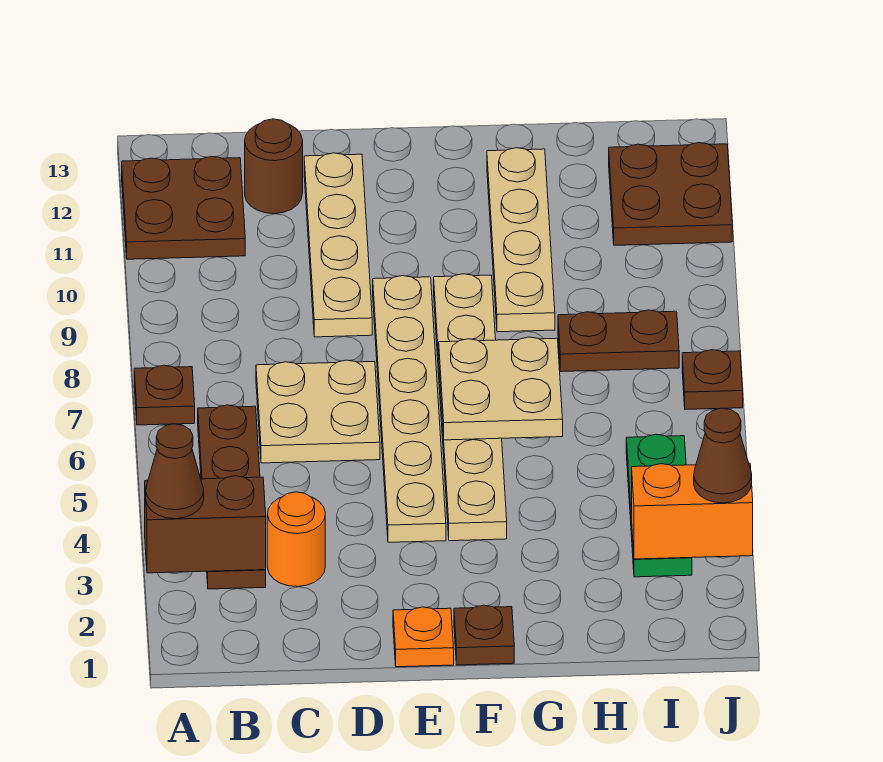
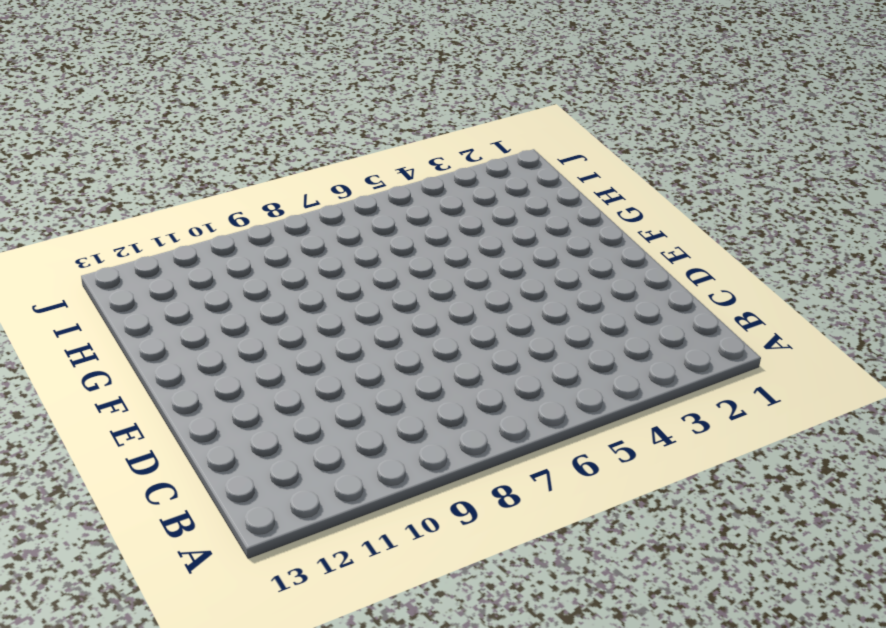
none -> brown plate A7 level 1
none -> brown plate A11:B12 level 1
none -> brown plate B3:B6 level 1

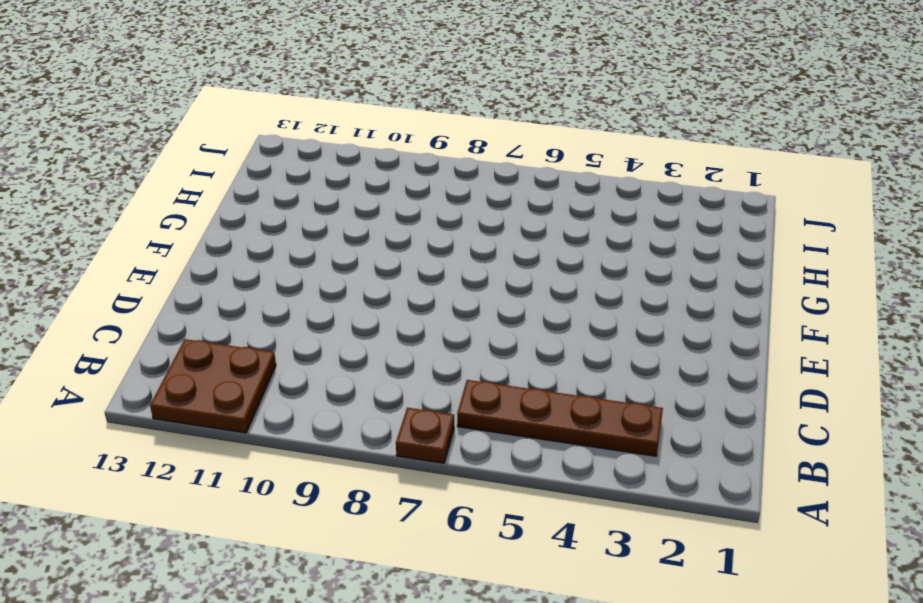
none -> orange round brick C3 level 1
none -> tan plate C6:D7 level 1
none -> brown round brick C12 level 1

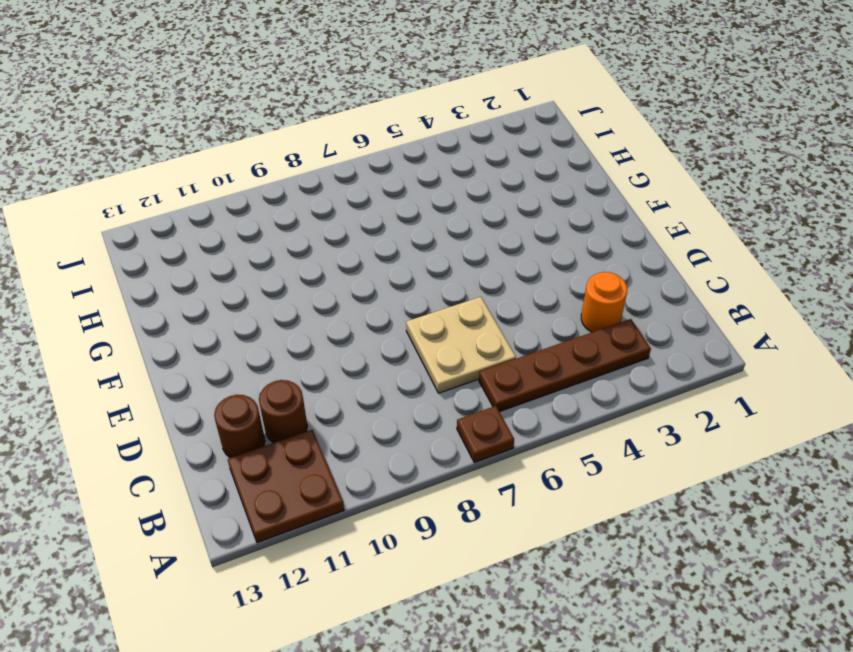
brown round brick C11 level 1 -> none
none -> tan plate D9:D12 level 1
none -> orange plate E1 level 1
none -> tan plate E4:E9 level 1

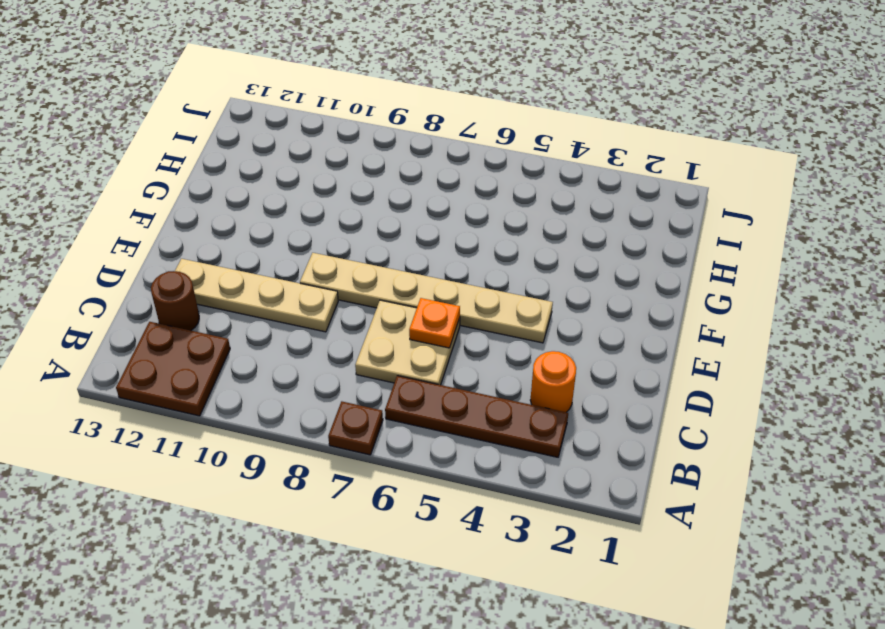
orange plate D6 level 2 -> orange plate E1 level 1
none -> brown plate F1 level 1
none -> tan plate F4:F9 level 1
none -> tan plate G9:G12 level 1

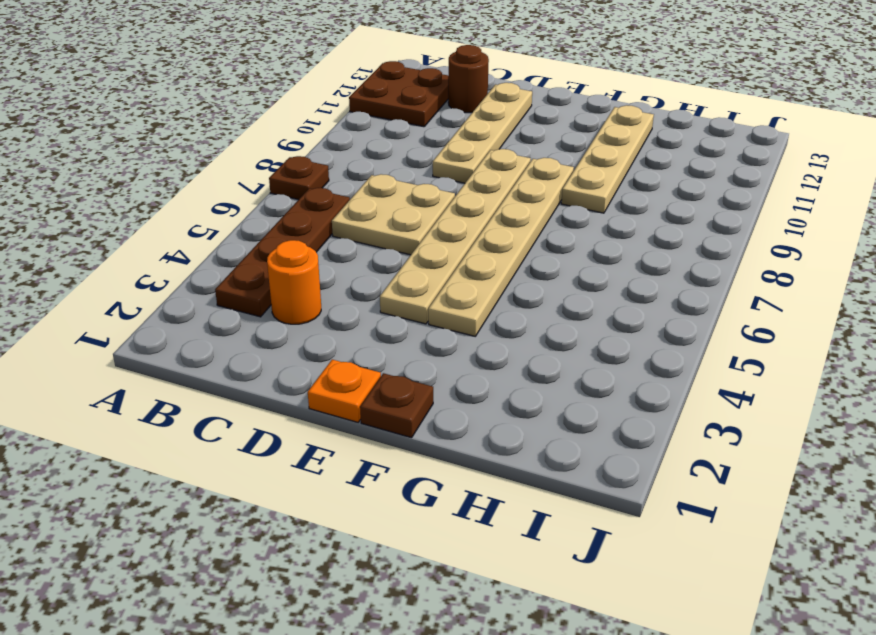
none -> brown plate H8:I8 level 1
none -> green plate I3:I5 level 1
none -> brown plate I11:J12 level 1

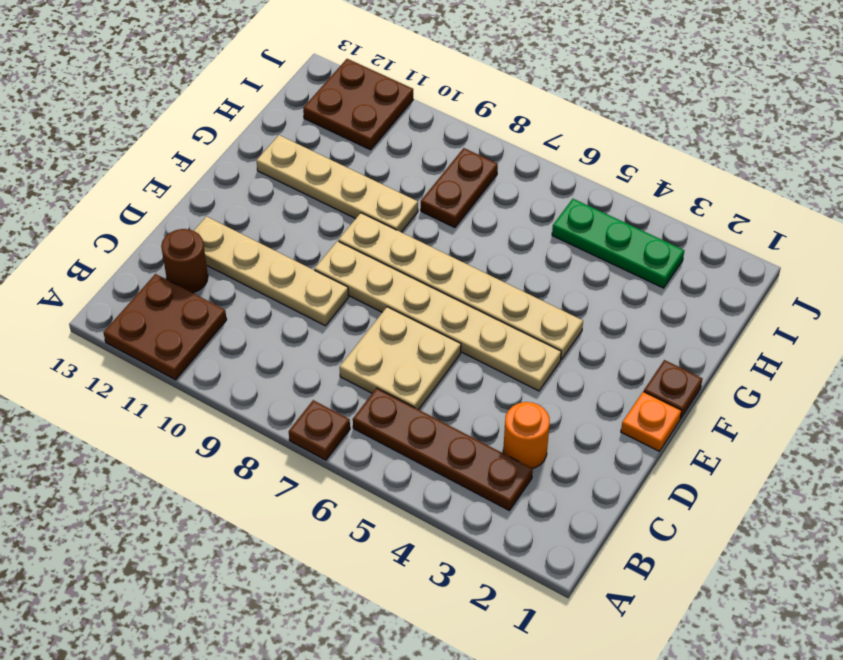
none -> brown plate J7 level 1
none -> brown brick A3:B3 level 2
none -> tan plate F6:G7 level 2

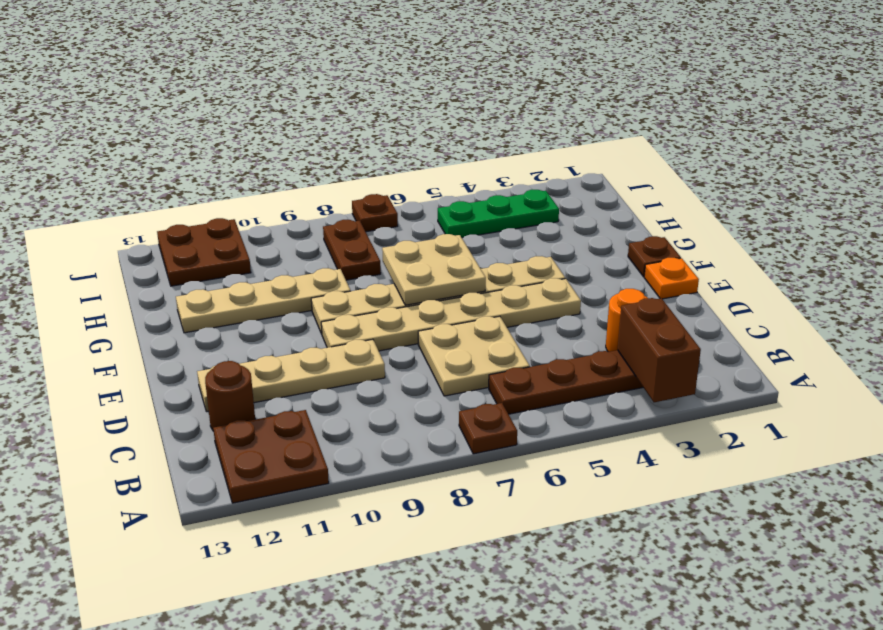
none -> orange brick I3:J3 level 2
none -> brown cone A3 level 3
none -> brown cone J3 level 3

